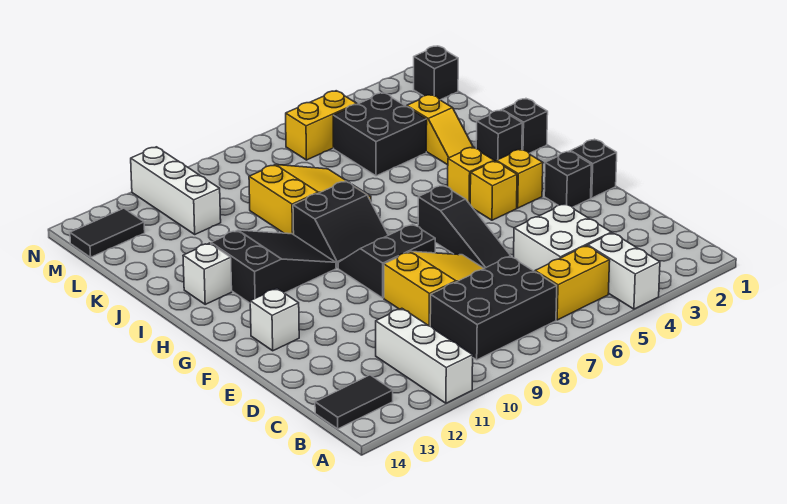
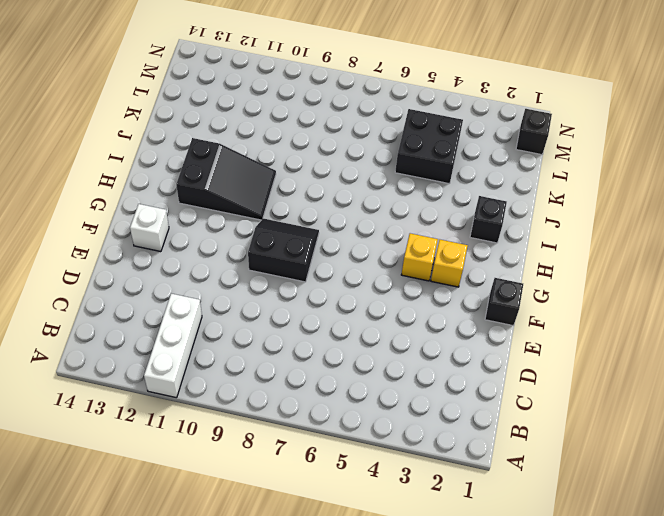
none -> white brick A4:B4 level 1
none -> yellow brick B5:B6 level 1
none -> black brick B7:C9 level 1

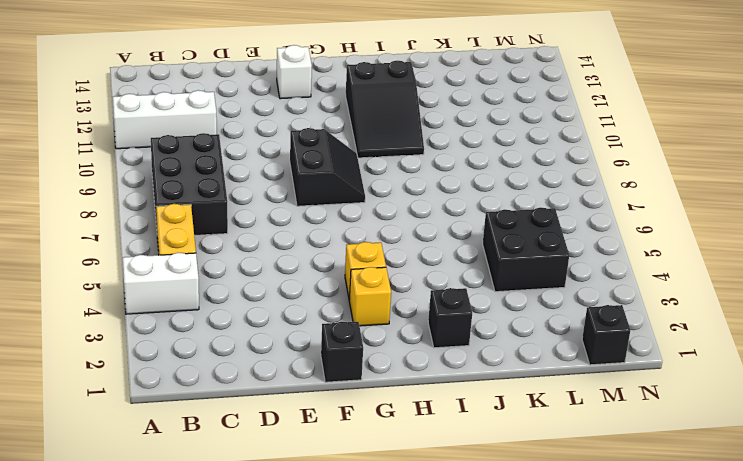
none -> black tile B13:B14 level 1
none -> white brick C4:D5 level 1
none -> yellow slope D7:E9 level 1 top 9

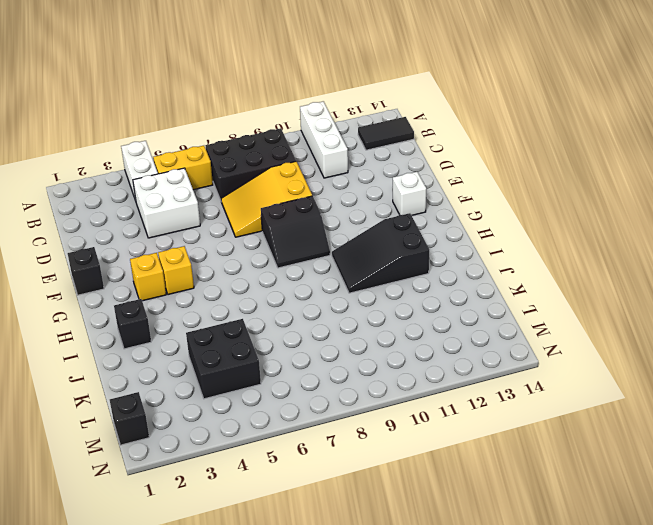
none -> black slope E6:G6 level 1 top G
none -> black brick F2 level 1
none -> yellow brick H4 level 1

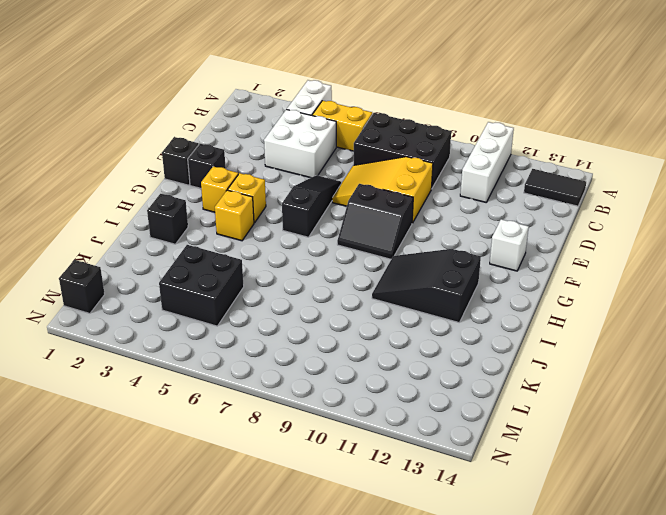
none -> black slope H8:I9 level 1 top I
none -> black brick I1 level 1
none -> white brick I13 level 1

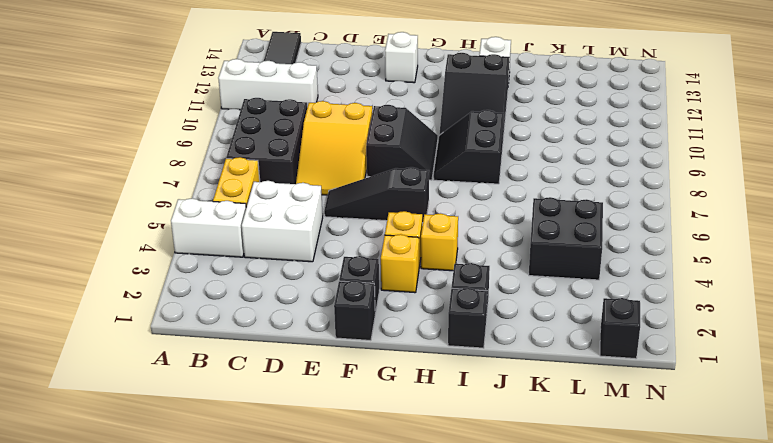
none -> yellow slope J3:K3 level 1 top K
none -> yellow slope J7:K9 level 1 top 9
none -> white brick L11:N11 level 1

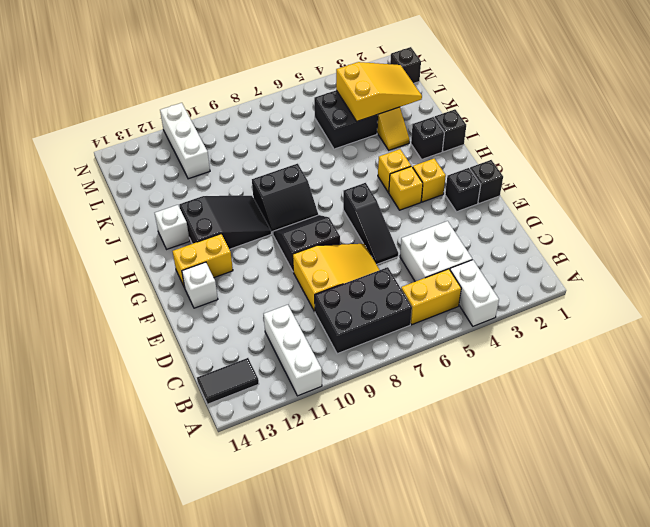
yellow brick G12:G13 level 1 -> yellow brick M5:M6 level 1
yellow slope K2:L4 level 2 top 4 -> yellow slope J7:K9 level 1 top 9
none -> black tile M13:M14 level 1

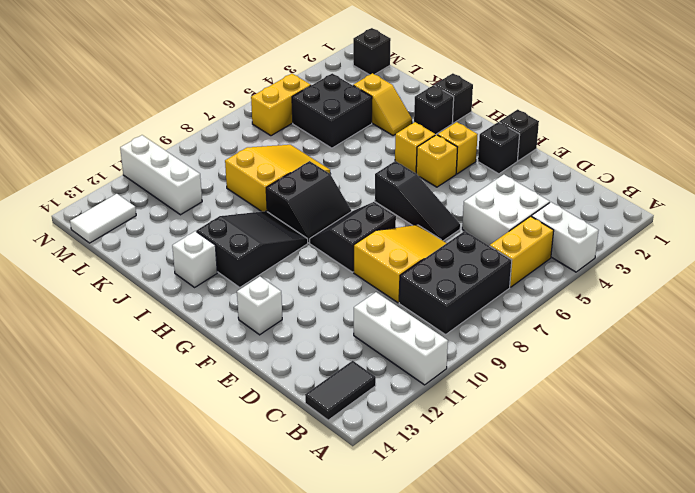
white tile M13:M14 level 1 -> black tile M13:M14 level 1

